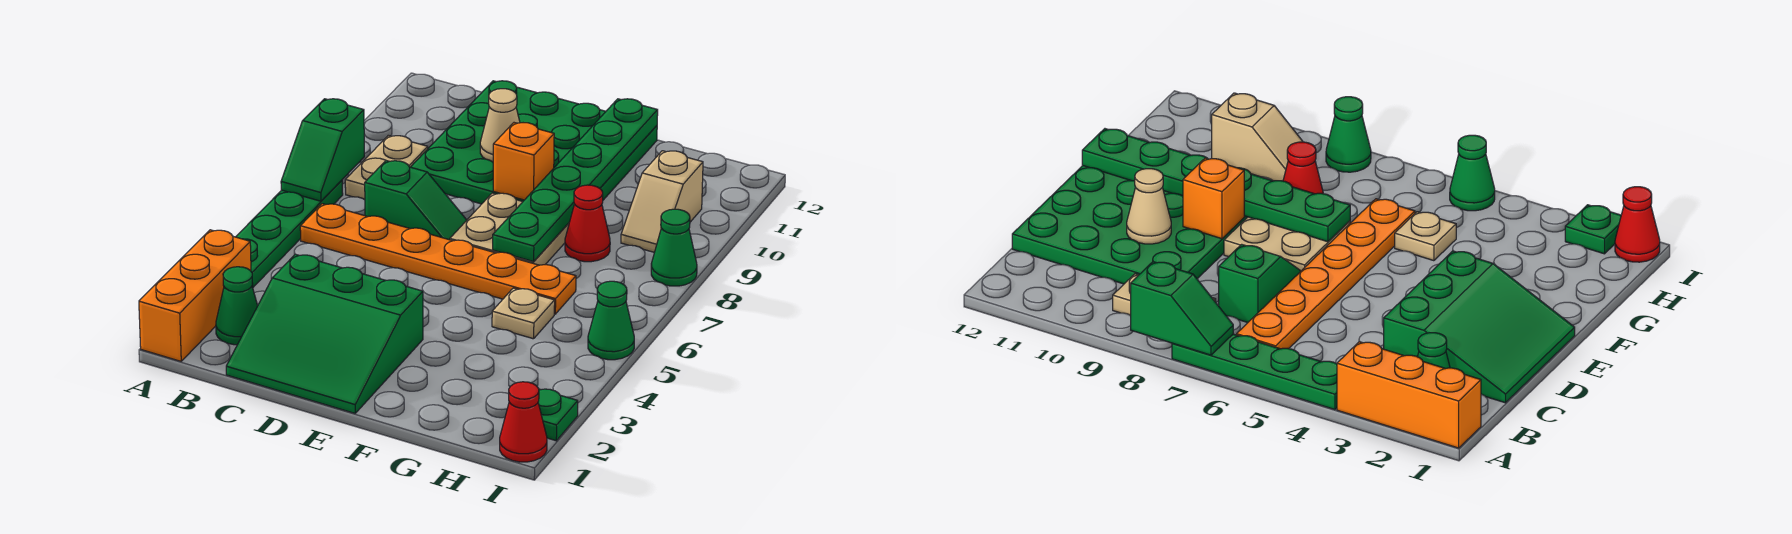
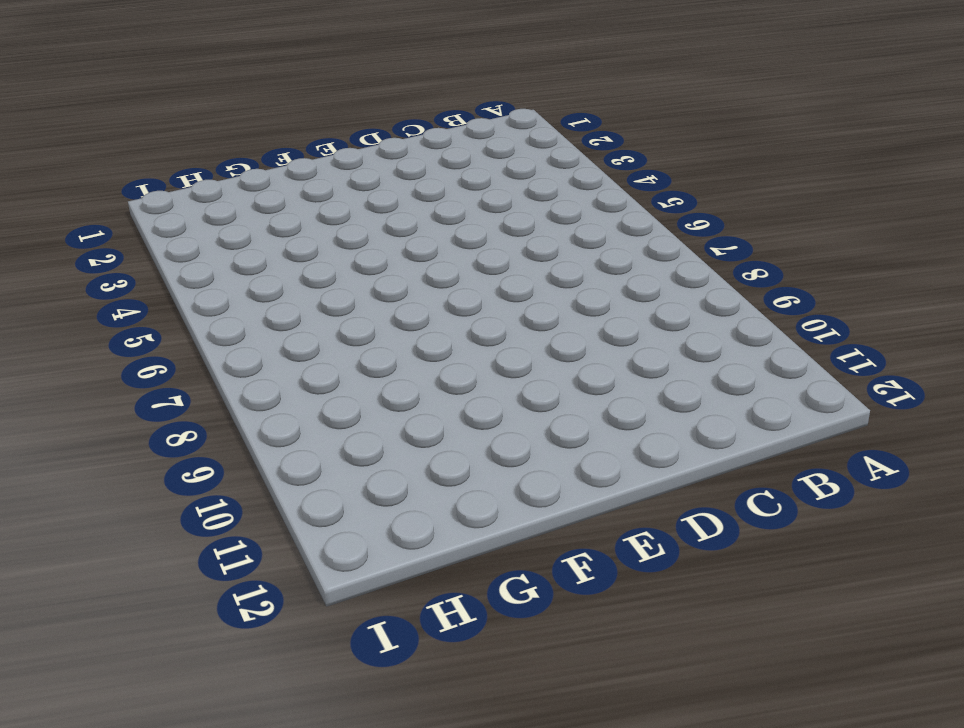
none -> orange brick A1:A3 level 1
none -> green plate A4:A7 level 1
none -> green cone B2 level 1

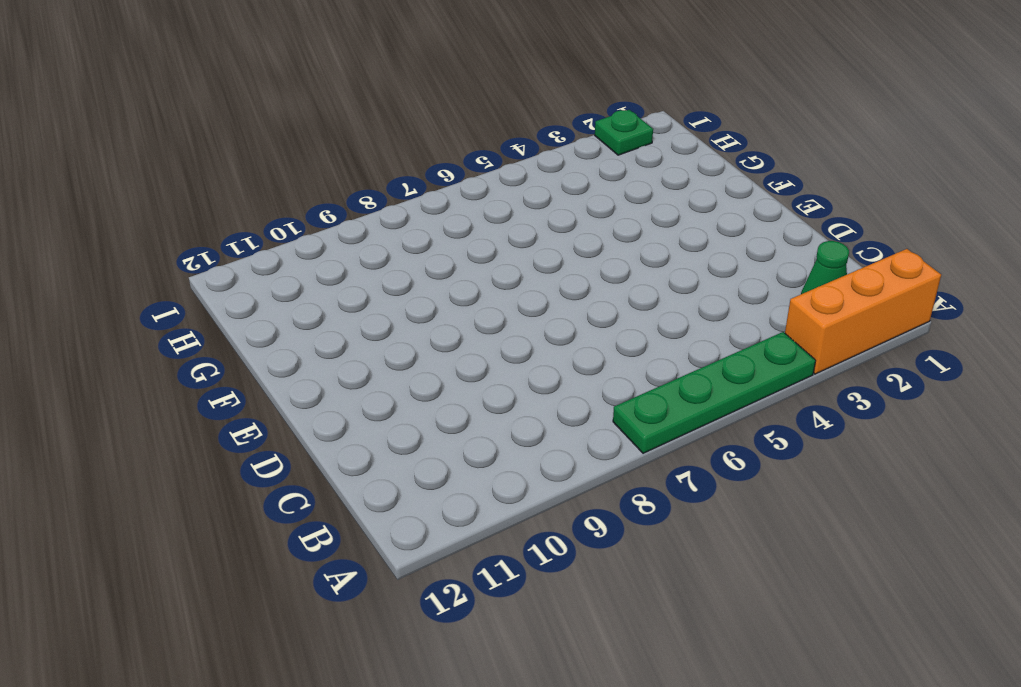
none -> orange plate B6:G6 level 1
none -> tan plate B8:B9 level 1
none -> green slope C1:E3 level 1 top 3

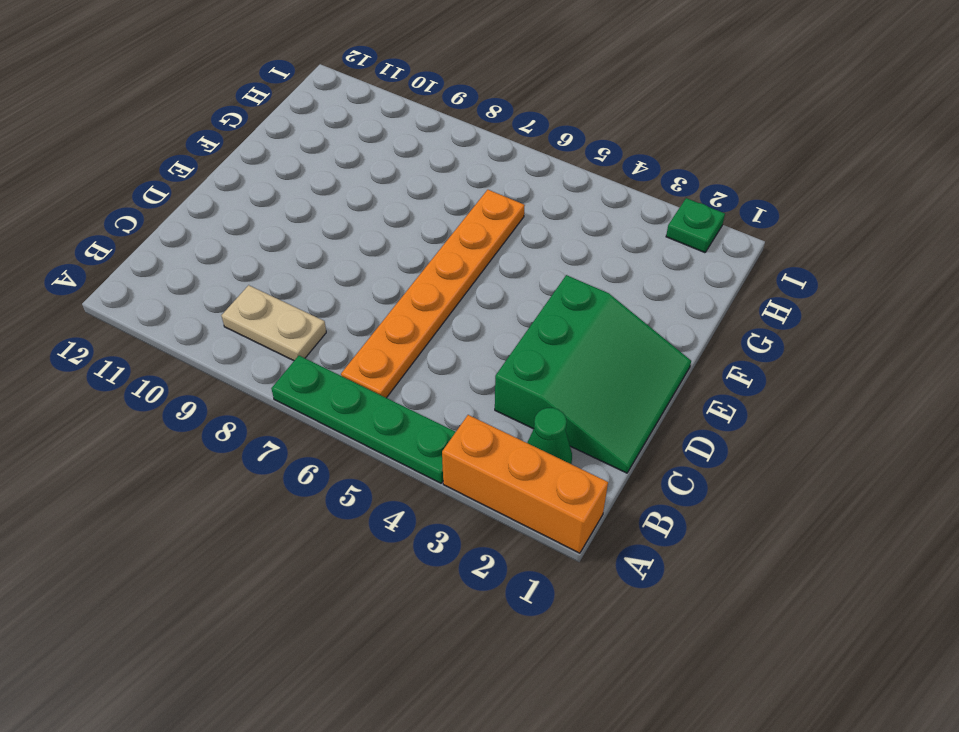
none -> green slope C7:D7 level 1 top C
none -> green plate C9:F12 level 1
none -> tan plate E7:F8 level 1

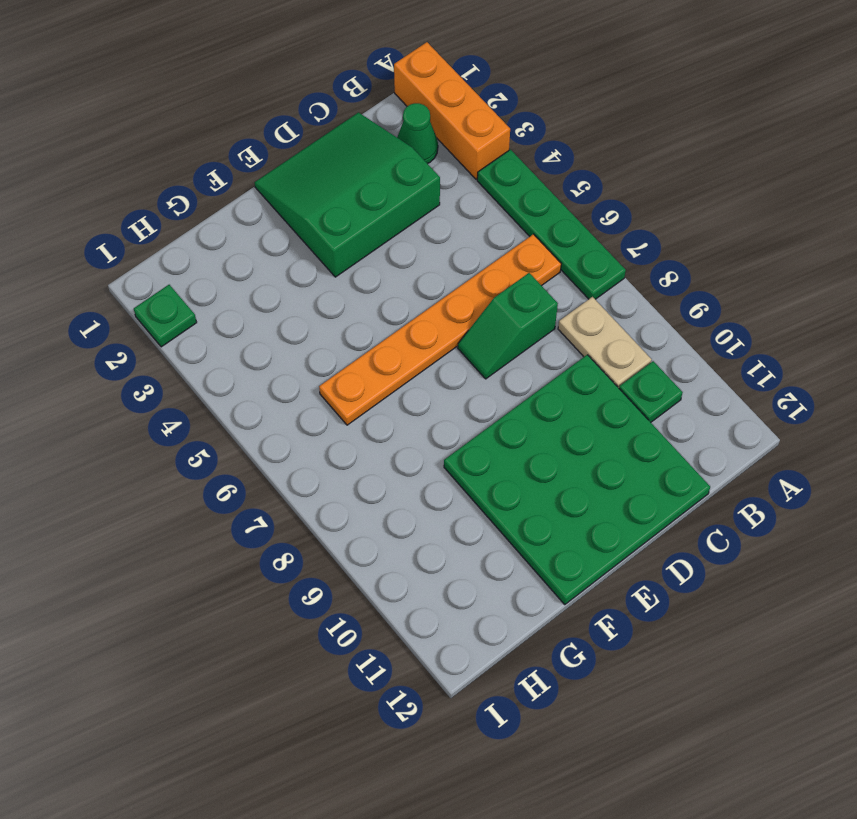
green plate B10 level 1 -> none
none -> tan plate E7:F8 level 1
none -> tan plate G5 level 1
none -> red cone G8 level 1

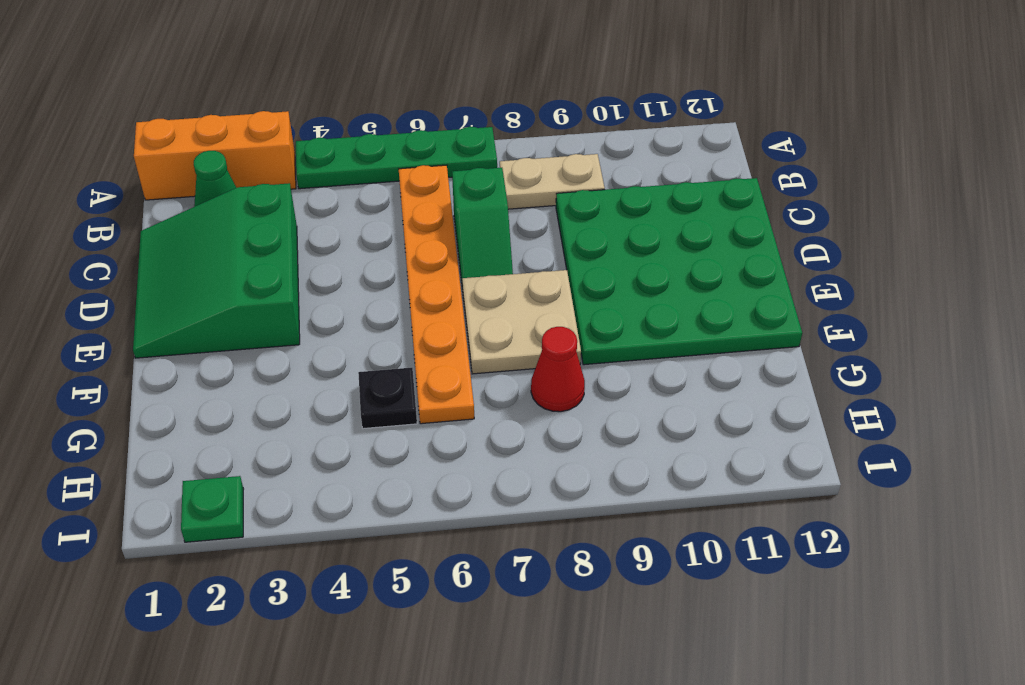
black plate G5 level 1 -> tan plate G5 level 1
none -> tan slope H9:H10 level 1 top 10
none -> red cone I1 level 1
none -> green cone I5 level 1

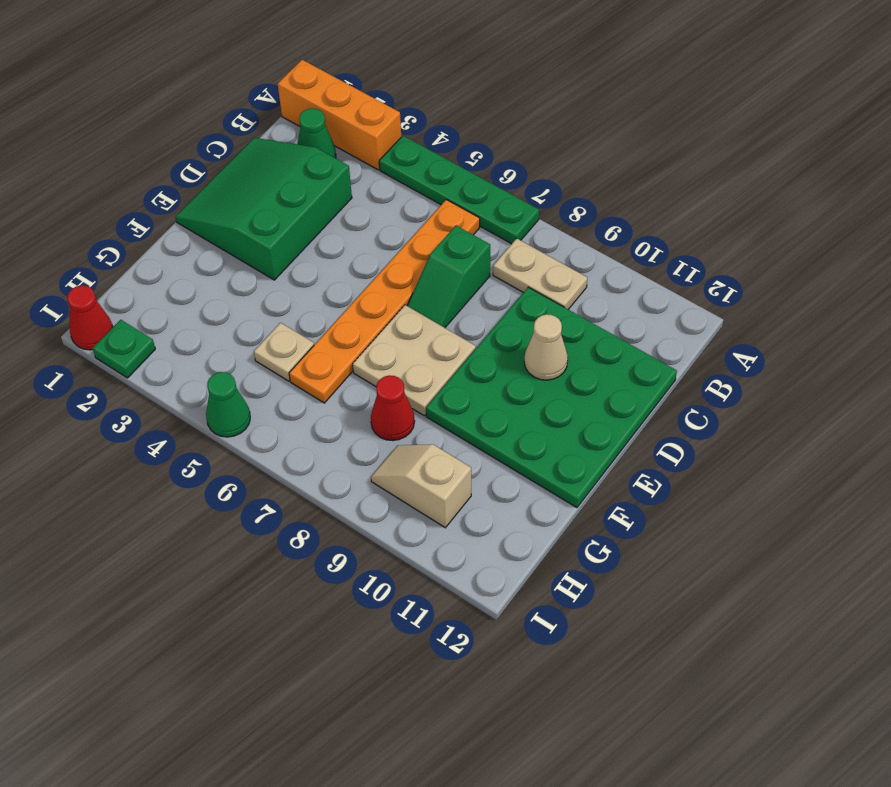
none -> green cone I8 level 1
none -> green slope A7:A8 level 2 top 8
none -> orange brick E9 level 2

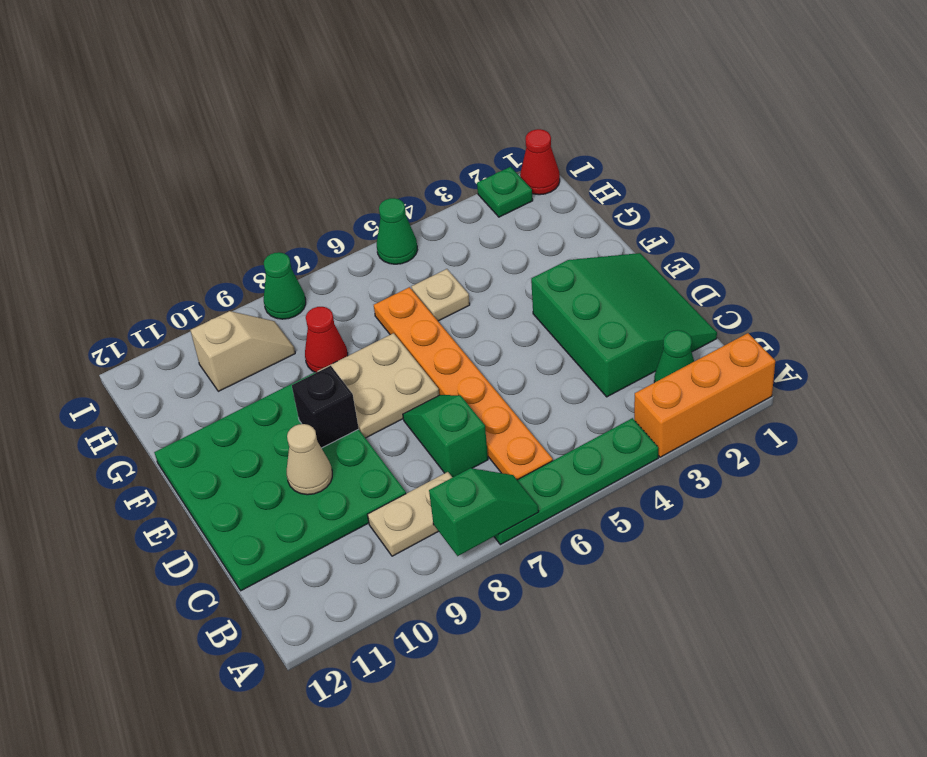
black brick E9 level 2 -> orange brick E9 level 2
none -> green plate F7:F12 level 2

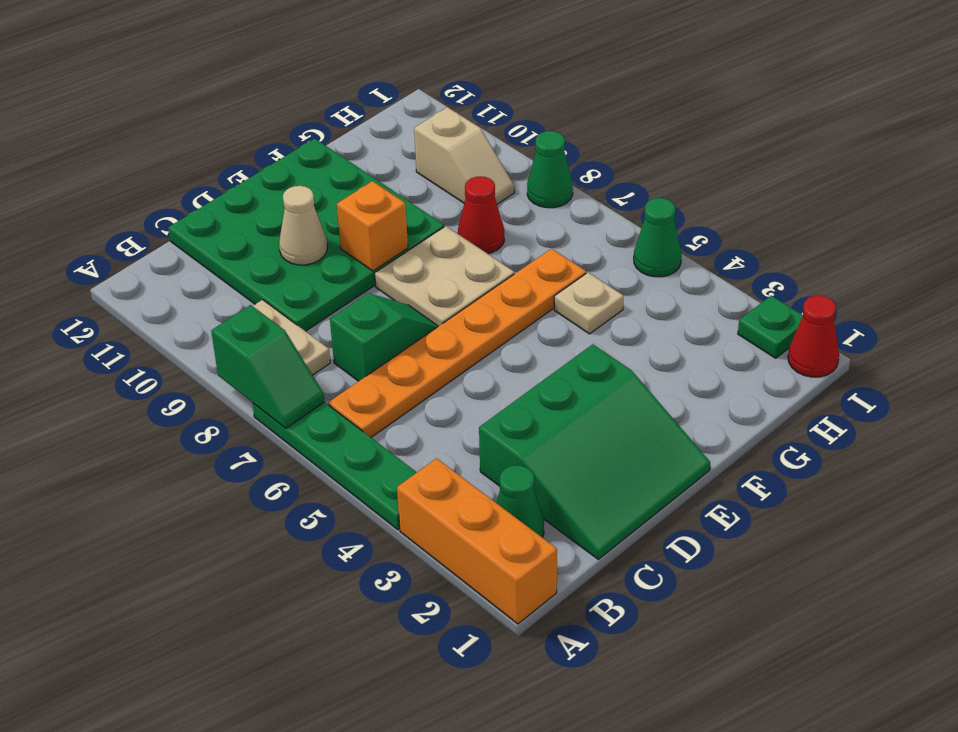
none -> green plate F7:F12 level 2

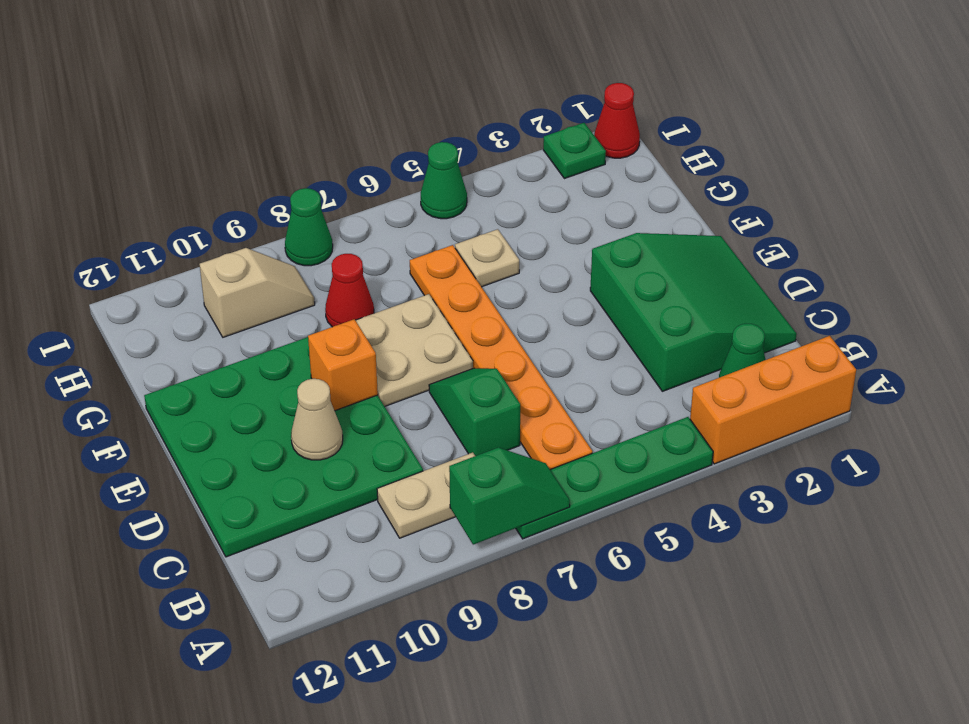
none -> green plate F7:F12 level 2

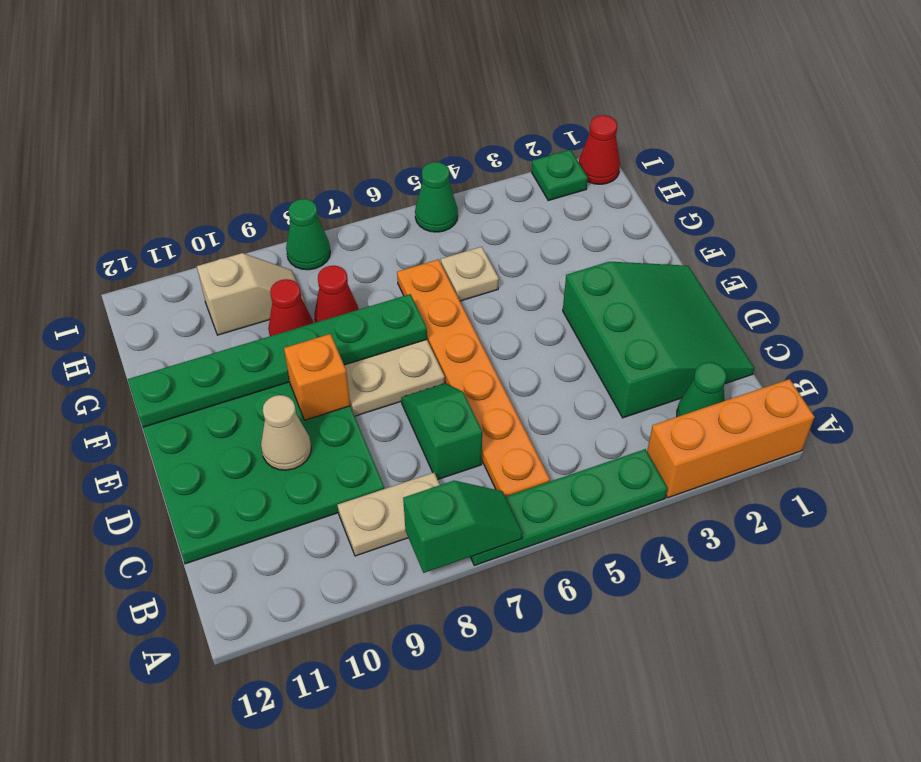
red cone G9 level 1 -> none

